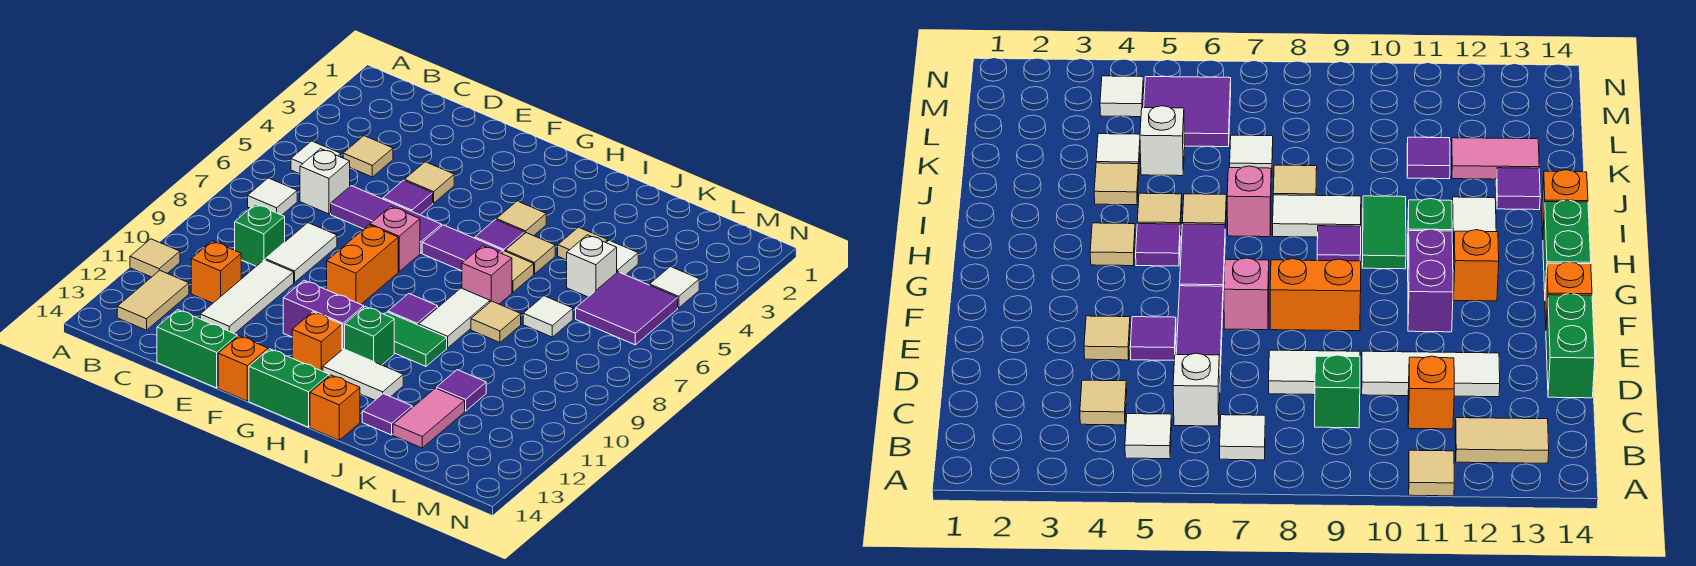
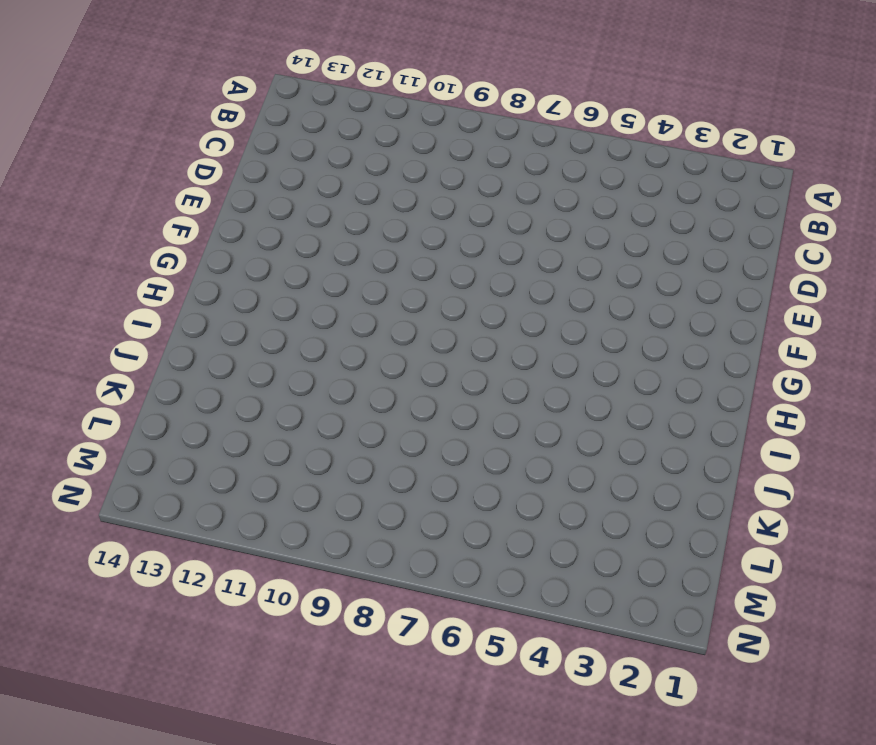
none -> tan tile A11 level 1
none -> white tile B5 level 1
none -> white tile B7 level 1
none -> tan tile B12:B13 level 1

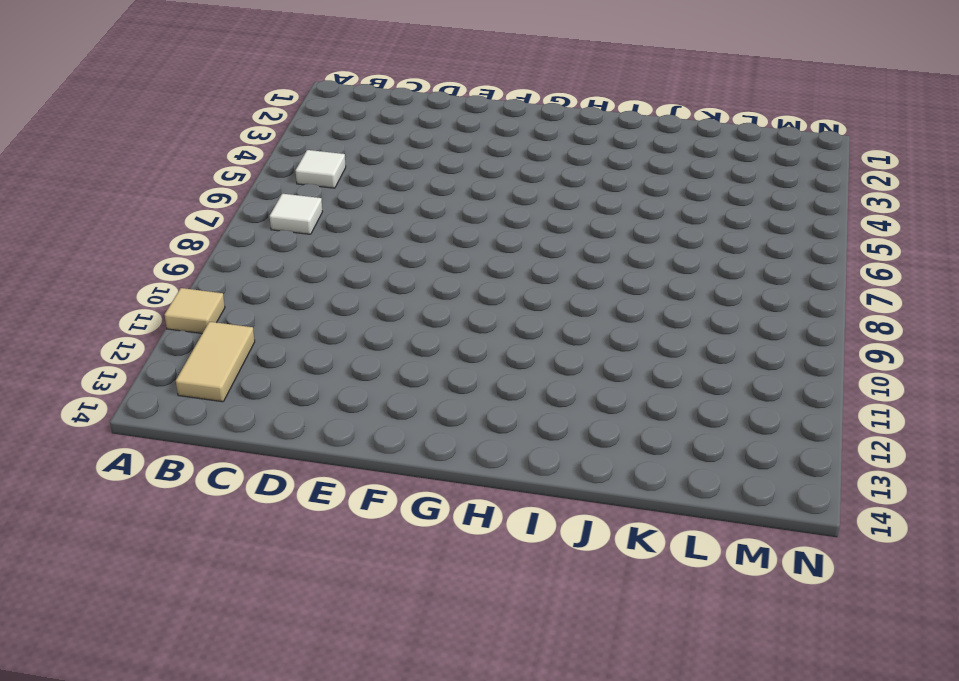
none -> tan tile C4 level 1
none -> white brick C6 level 1
none -> green brick C9 level 1
none -> orange brick C11 level 1

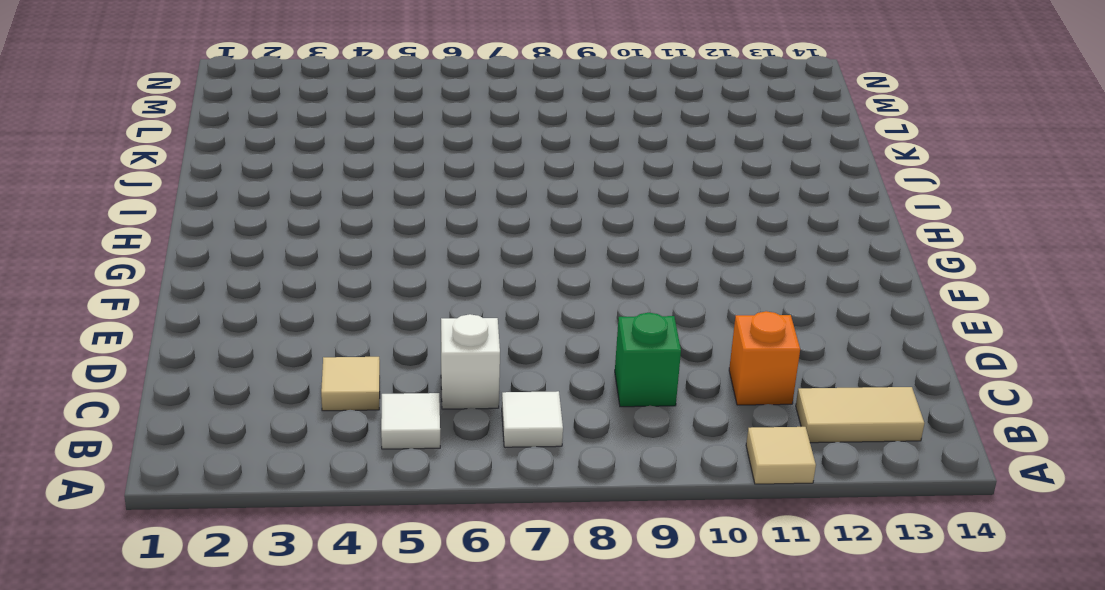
none -> purple tile D6:F6 level 1
none -> white tile D8:D9 level 1
none -> white tile D10:D12 level 1
none -> green brick D14:E14 level 1

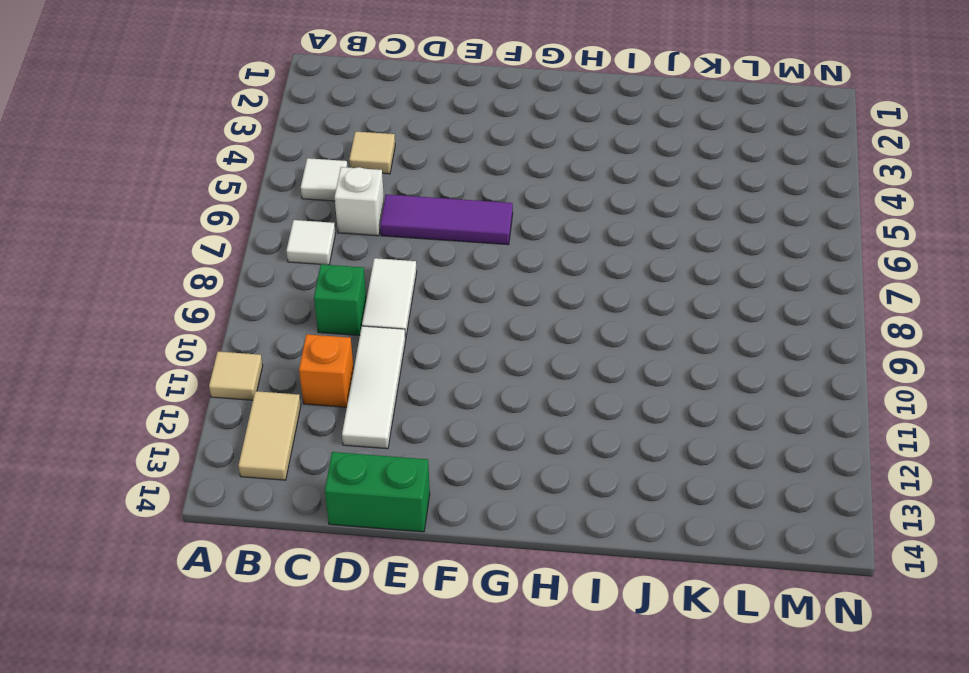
none -> tan tile E4 level 1
none -> purple tile E5 level 1
none -> pink brick F7 level 1
none -> orange brick F8:F9 level 1

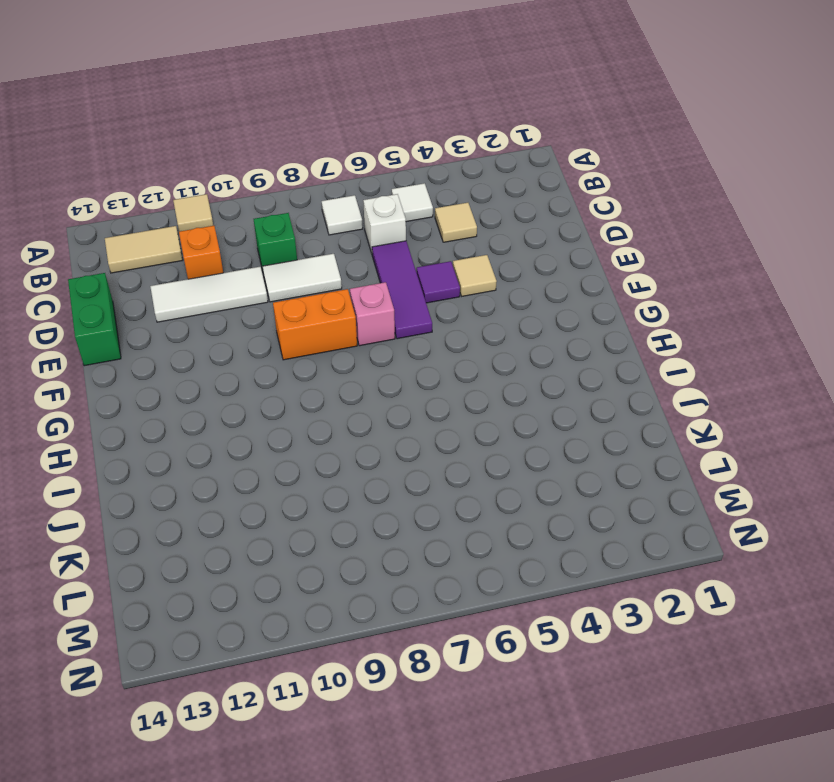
none -> purple brick F11:G11 level 1
none -> orange brick F14 level 1
none -> purple tile G6:H6 level 1
none -> orange brick G12 level 1

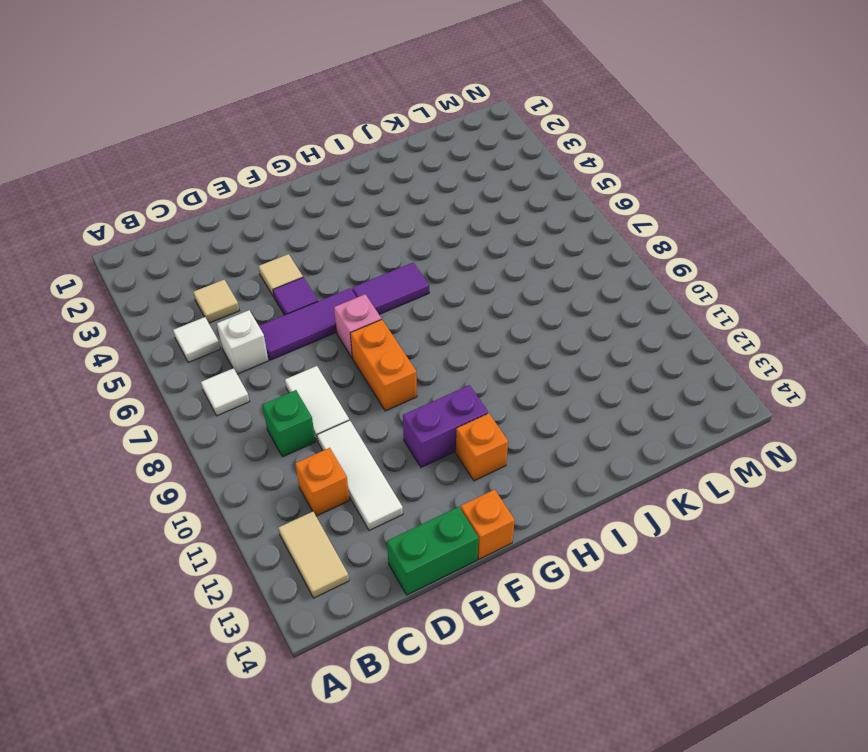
none -> tan tile A11 level 1
none -> green brick G14:H14 level 1
none -> tan tile H4 level 1
none -> purple tile H5 level 1

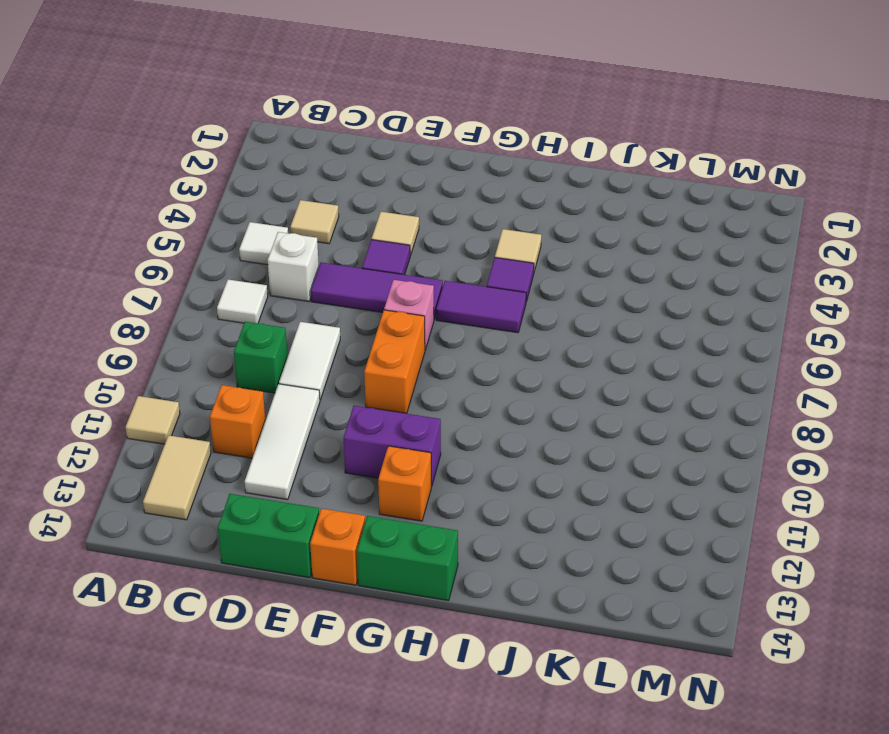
none -> purple tile H9 level 1
none -> green tile H10:I10 level 1
none -> green brick H11 level 1
none -> white tile H12:I12 level 1

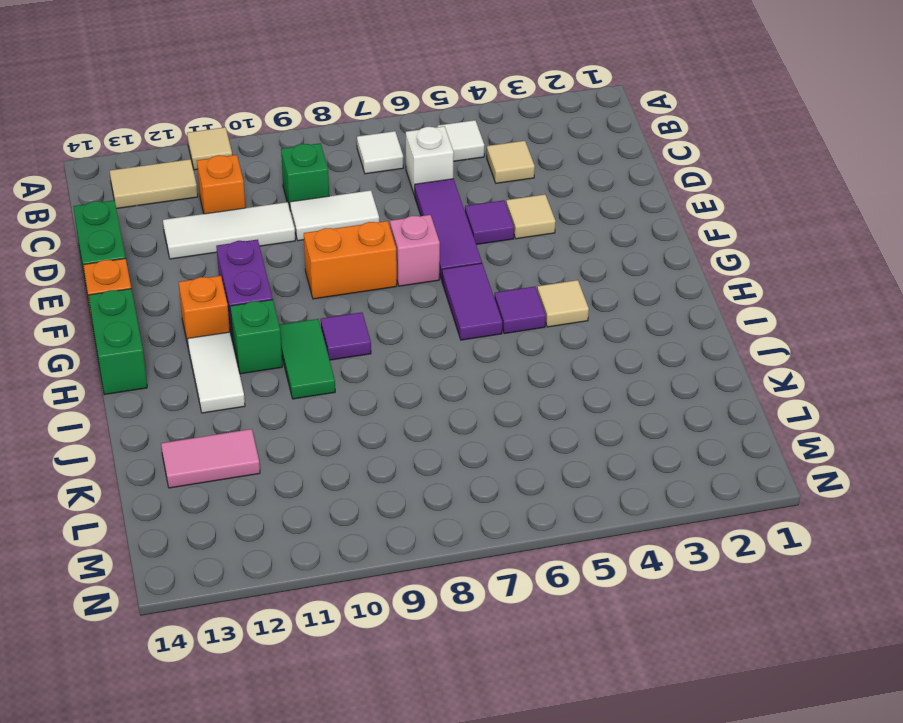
none -> tan tile I5 level 1
none -> tan tile I6 level 1
none -> pink brick I7 level 1
none -> white tile I8:I9 level 1

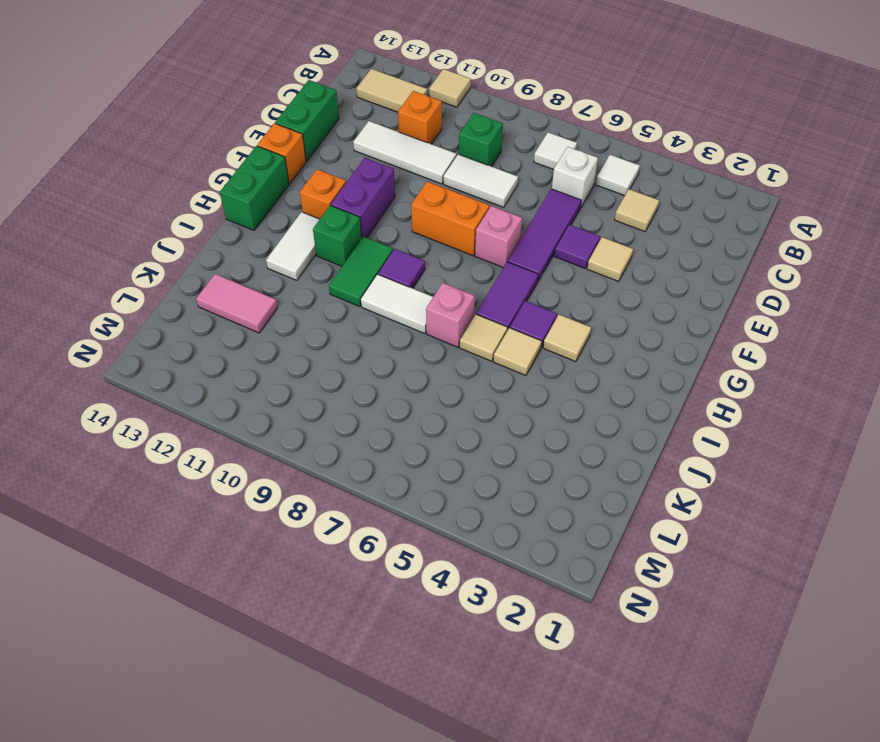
none -> orange brick I14 level 1
none -> tan tile J4 level 1
none -> tan tile J8 level 1
none -> purple tile J13 level 1

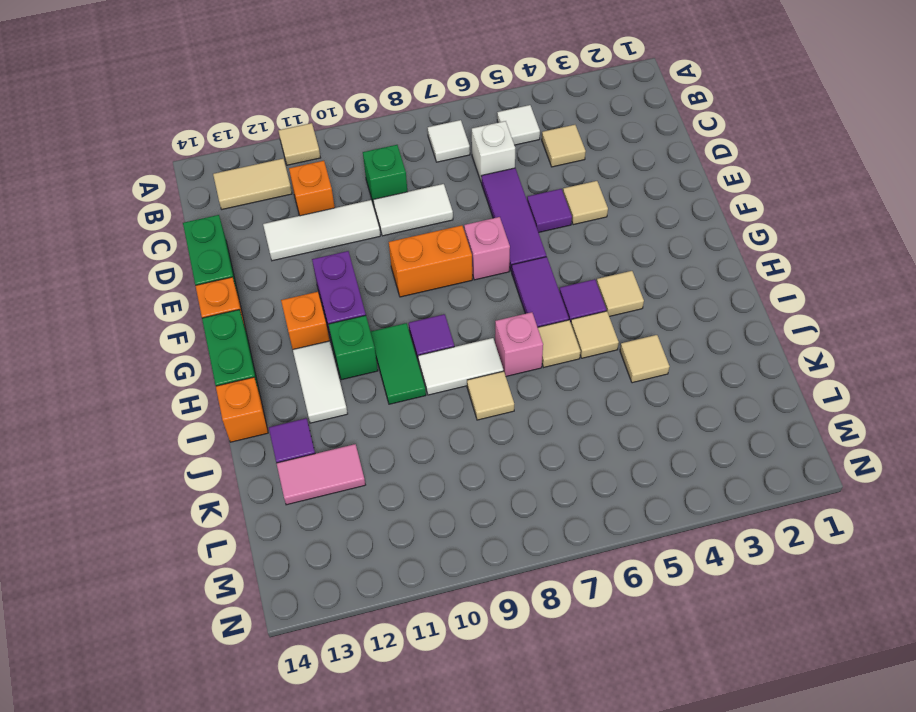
none -> white tile K4 level 1
none -> white brick K5 level 1
none -> white tile K7 level 1
none -> purple tile K11 level 1

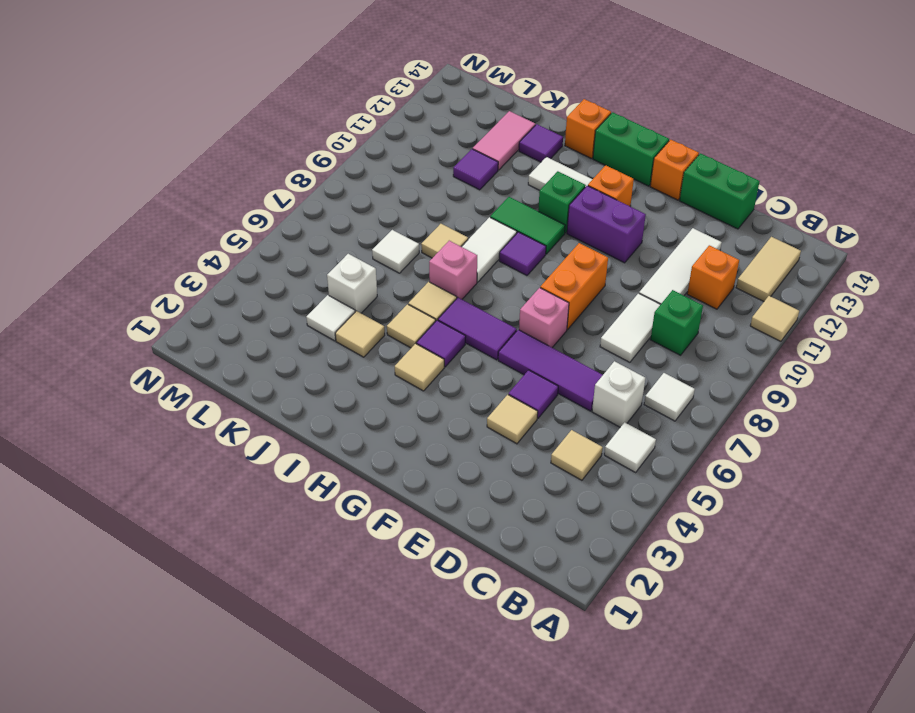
none -> purple tile L5:M6 level 1
none -> white tile M4 level 1

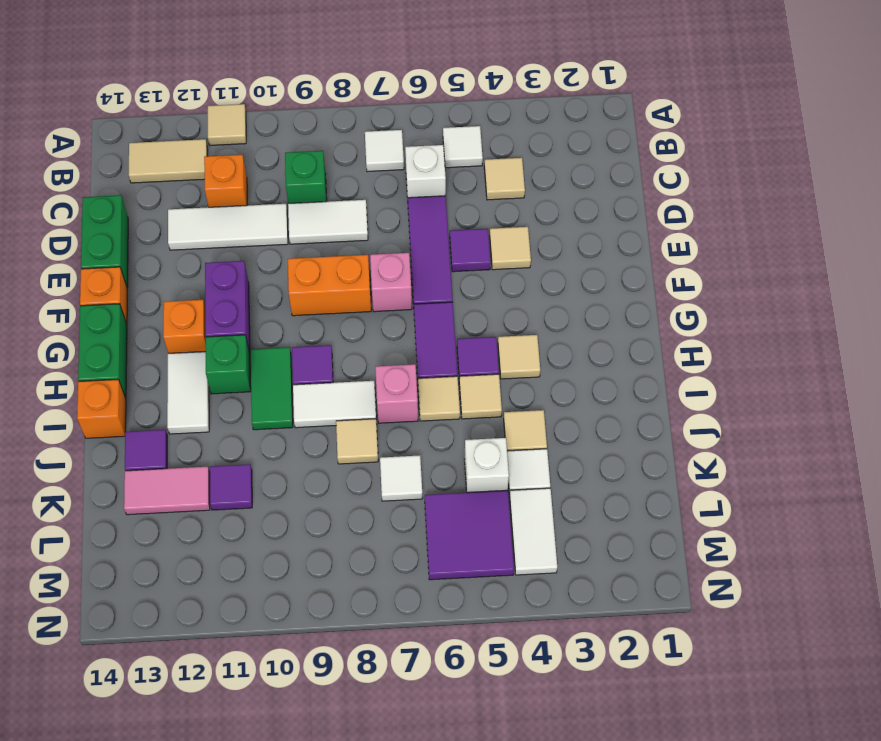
white tile L4:M4 level 1 -> white tile M4 level 1

